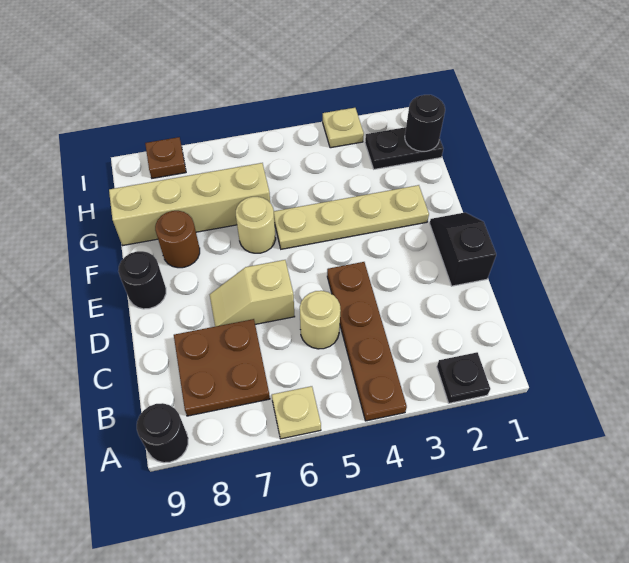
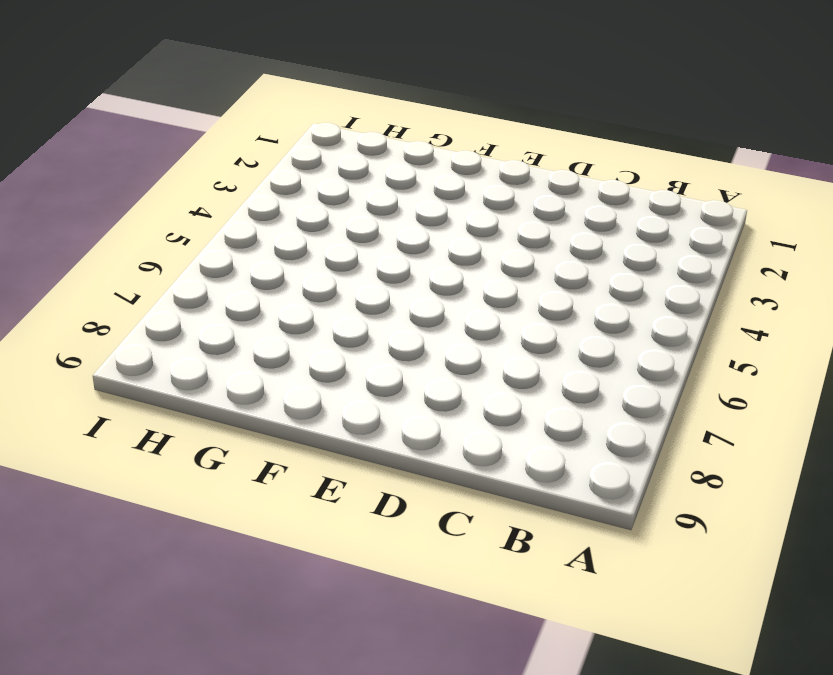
none -> black plate A2 level 1
none -> brown plate A4:D4 level 1
none -> tan plate A6 level 1

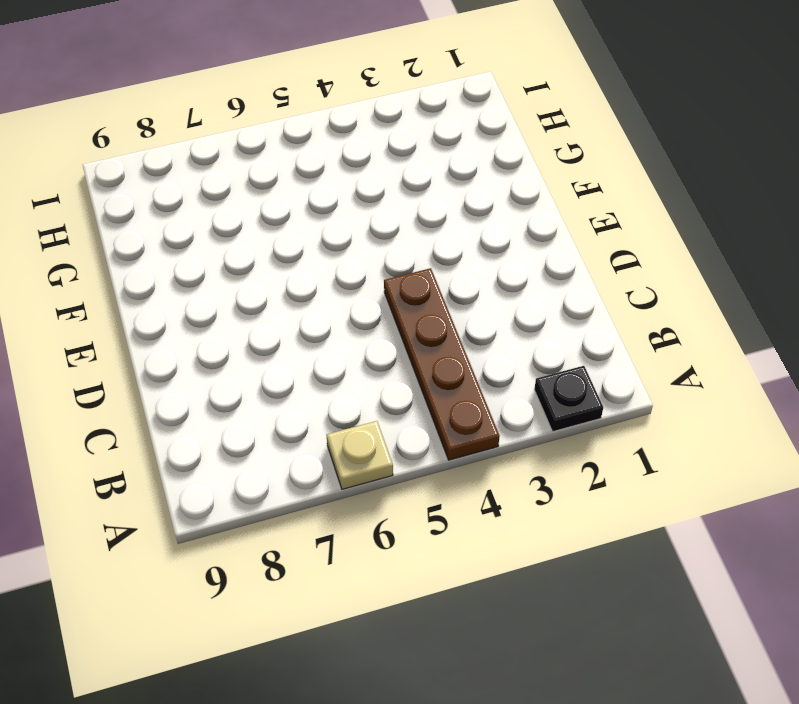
none -> black round brick A9 level 1
none -> brown plate B7:C8 level 1
none -> tan round brick C5 level 1

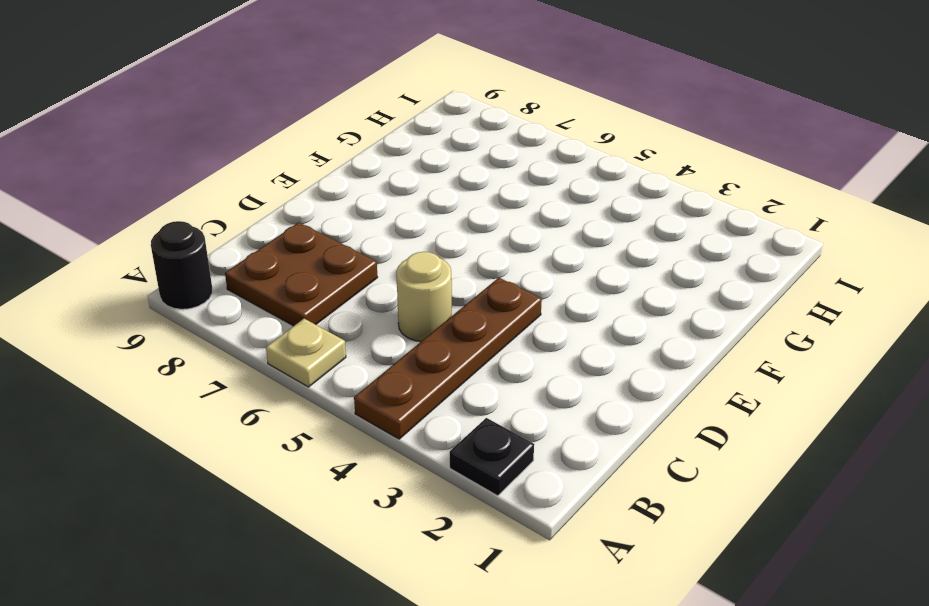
none -> black slope D1:E1 level 1 top D
none -> tan slope D6:D7 level 1 top 6
none -> black round brick E9 level 1

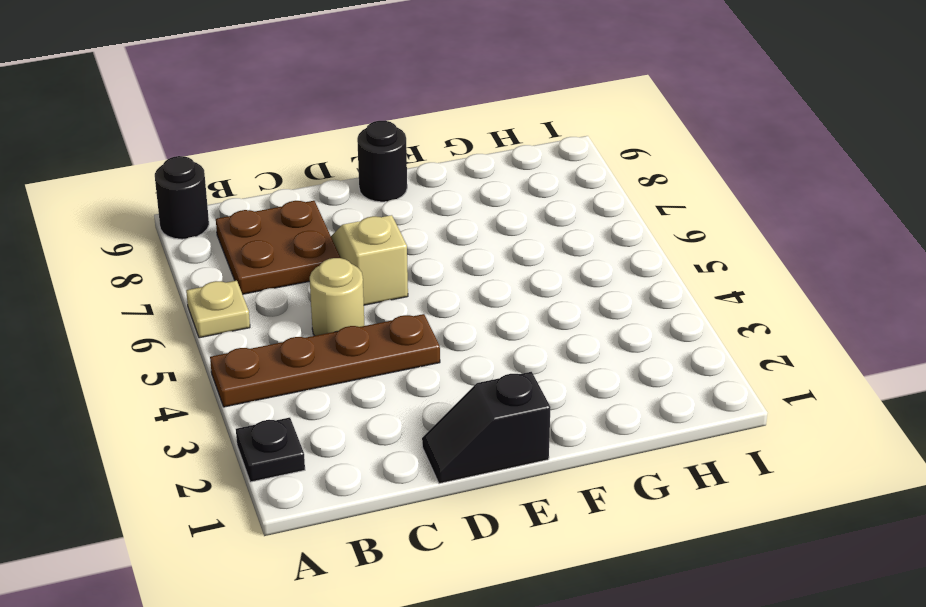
black slope D1:E1 level 1 top E -> black slope D1:E1 level 1 top D
none -> tan plate F2:F5 level 1
none -> tan round brick F6 level 1
none -> brown round brick F8 level 1

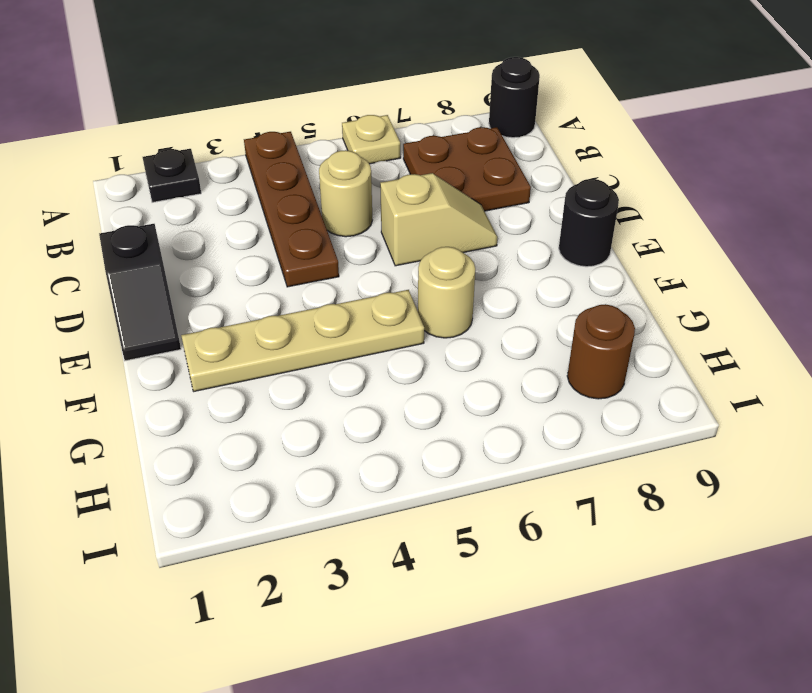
brown round brick H8 level 1 -> brown round brick F8 level 1
none -> tan brick G6:G9 level 1
none -> black plate H1:H2 level 1
none -> tan plate I3 level 1

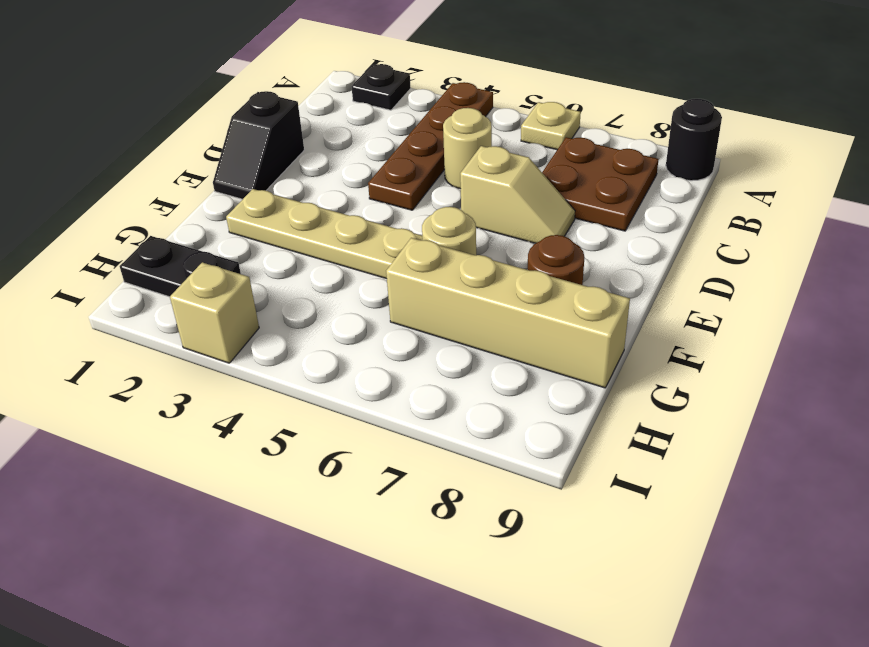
tan brick I3 level 1 -> tan plate I3 level 1
none -> black round brick E9 level 1
none -> brown plate I8 level 1
none -> black round brick H1 level 2

